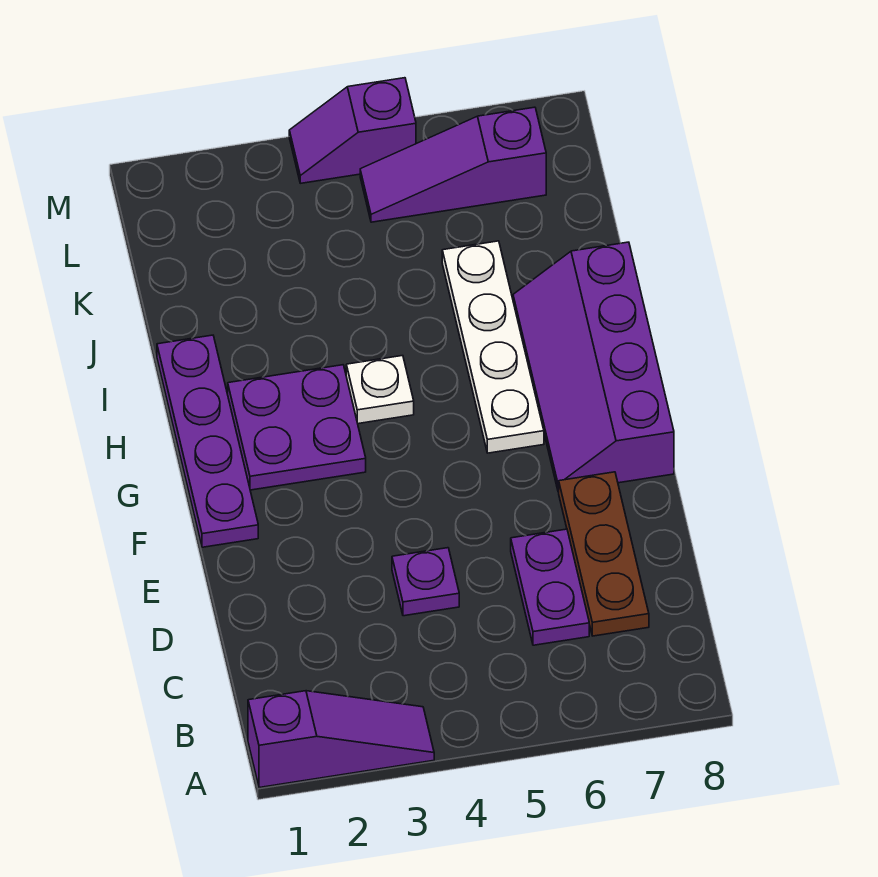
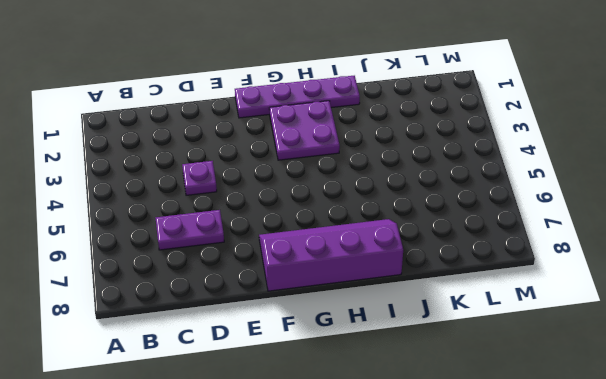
none -> purple slope A1:A3 level 1 top 1
none -> brown plate C7:E7 level 1

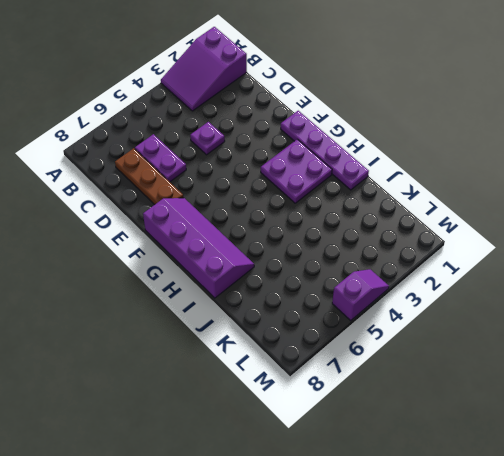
purple slope A1:B3 level 1 top 1 -> purple slope A1:A3 level 1 top 1
none -> white plate G6:J6 level 1
none -> white plate H4 level 1

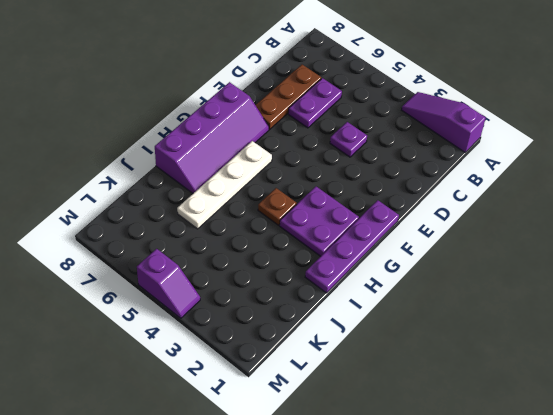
brown plate H4 level 1 -> white plate H4 level 1
none -> purple slope L5:L7 level 1 top 7

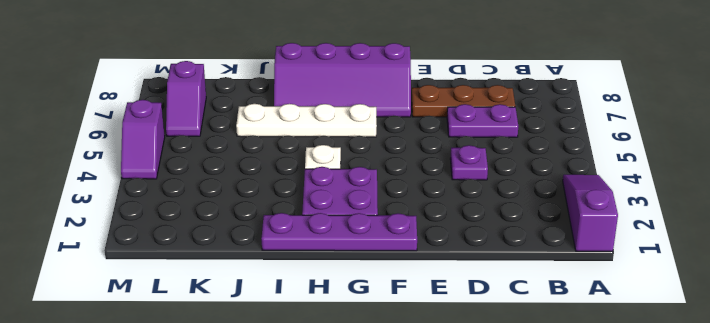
purple slope L6:L7 level 1 top 7 -> purple slope L5:L7 level 1 top 7

